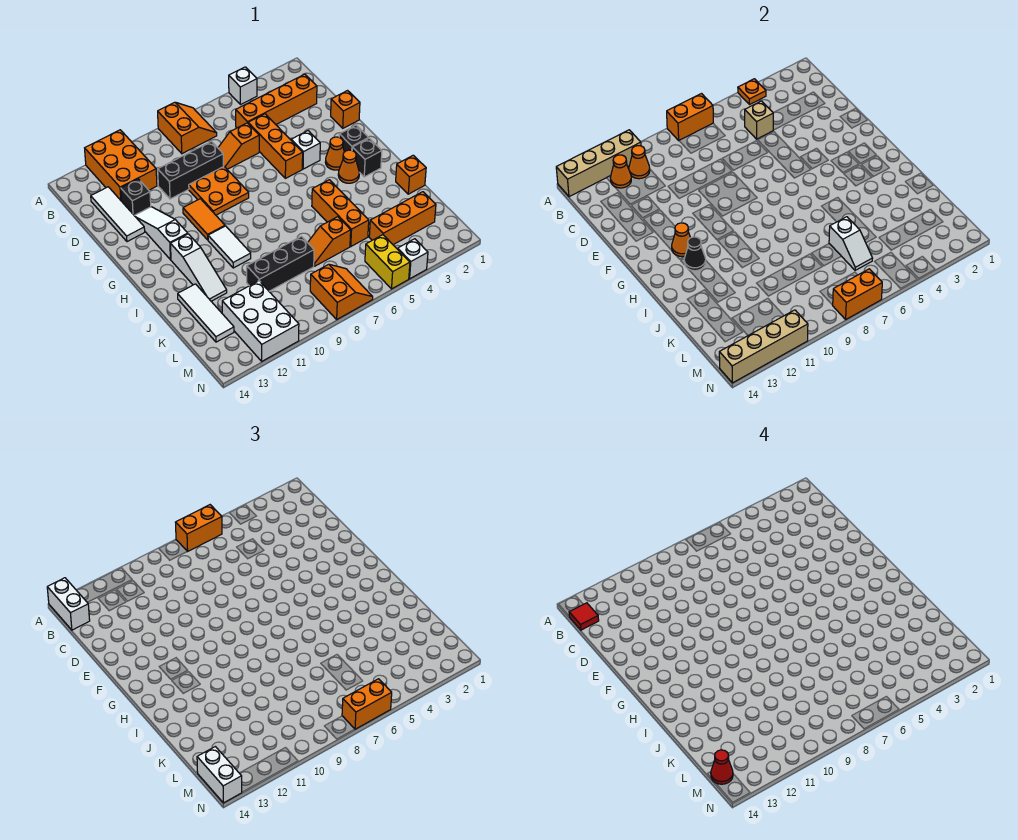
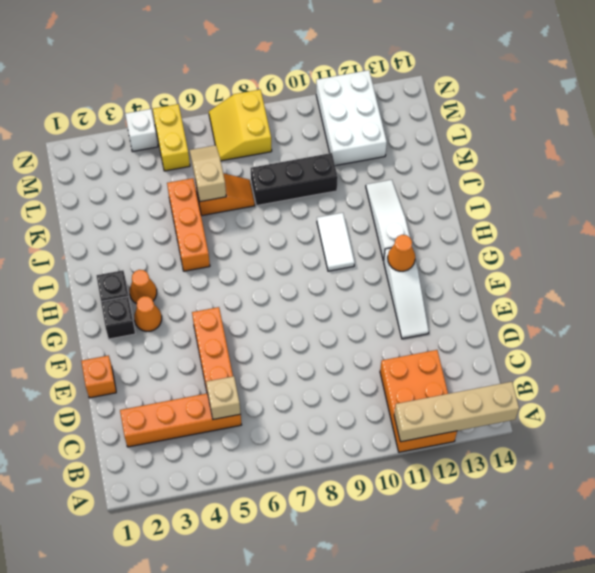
tan slope K6:L6 level 2 top K -> white slope K6:L6 level 2 top K
yellow slope M7:N8 level 1 top 8 -> orange slope M7:N8 level 1 top 8
none -> white brick A4 level 1
none -> orange slope A7:B8 level 1 top 8
none -> white tile C13:E13 level 1
none -> orange slope D6:D7 level 1 top 6

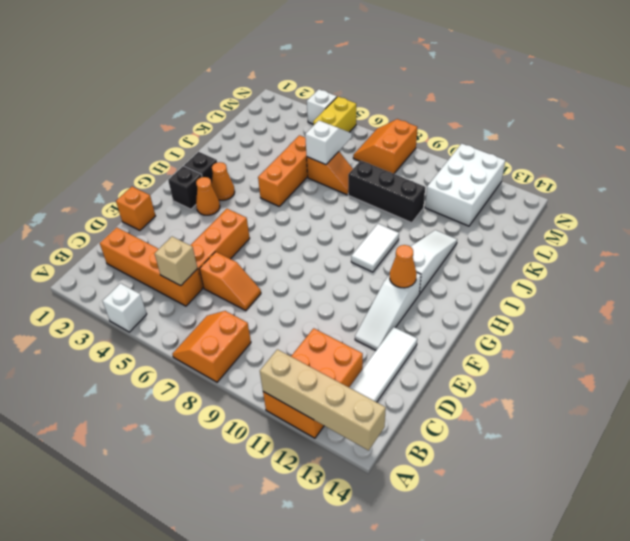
none -> black brick D8:D10 level 1
none -> black brick D12 level 1
none -> orange plate E8:F9 level 1
none -> white brick F4 level 1

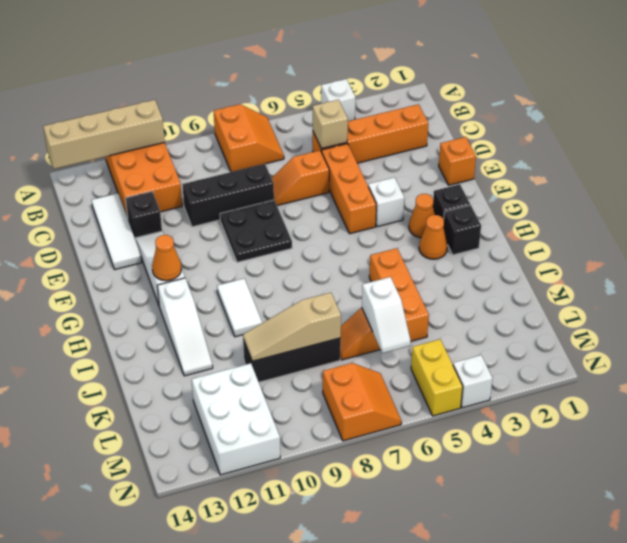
black plate E8:F9 level 1 -> orange plate E8:F9 level 1
tan slope K8:K10 level 2 top 8 -> none
none -> orange tile F10:G10 level 1
none -> orange brick J1 level 1
none -> white tile J13:L13 level 1
none -> orange brick L2:L4 level 1

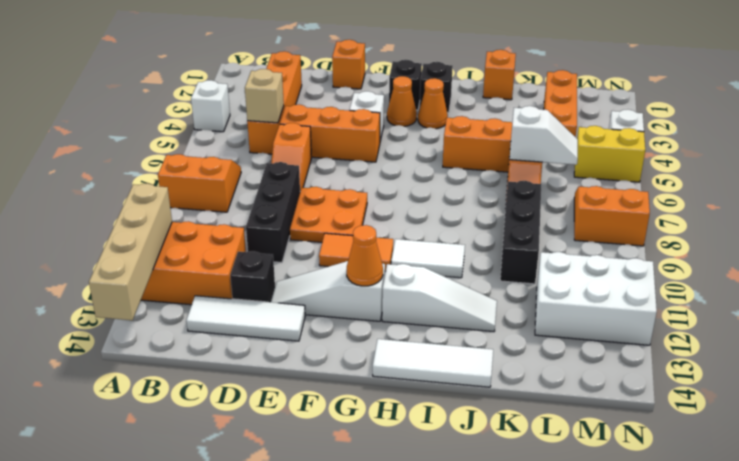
white tile H14:J14 level 1 -> white tile J13:L13 level 1
none -> orange plate A4 level 2
none -> orange brick A7:A8 level 2
none -> orange cone B11 level 2
none -> orange cone B12 level 2

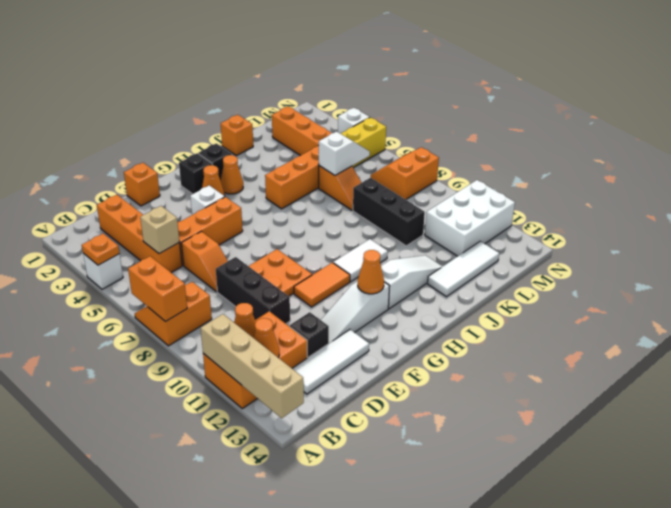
none -> black cone H12 level 2
none -> orange brick N7:N8 level 2
none -> tan brick N11:N14 level 2
none -> orange brick A6:A7 level 3

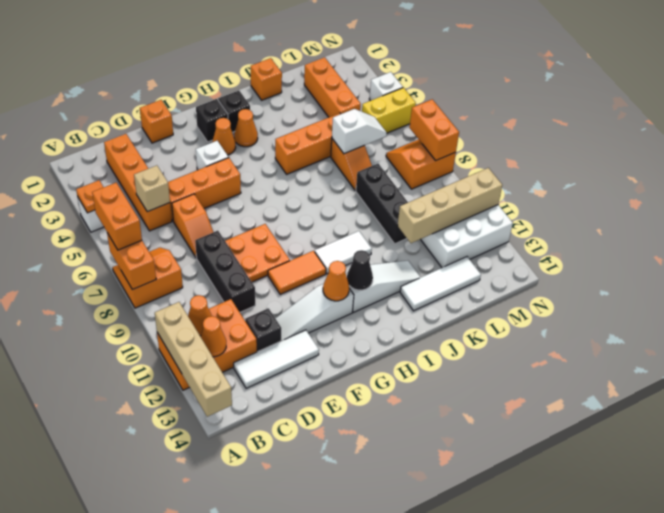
tan brick K11:N11 level 2 -> tan brick N11:N14 level 2
none -> white brick A14:B14 level 3
none -> white brick M14:N14 level 3
none -> orange brick N6:N7 level 3
none -> red tile B14 level 4

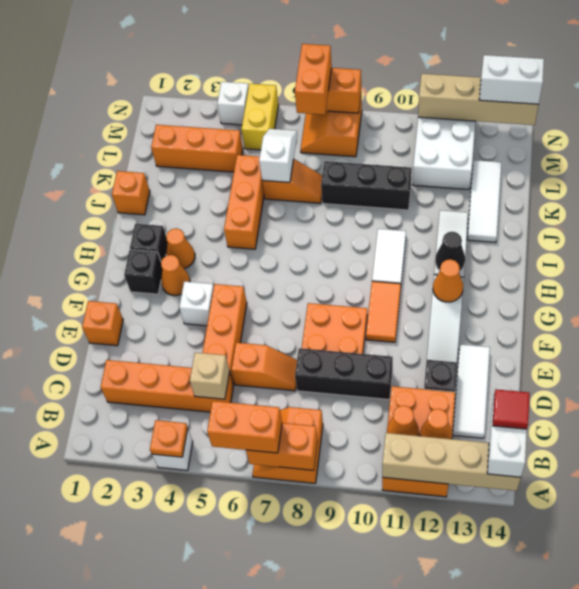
orange brick M7:N7 level 3 -> orange brick N6:N7 level 3
white brick N13:N14 level 3 -> white brick M14:N14 level 3
none -> red cone M14 level 4

